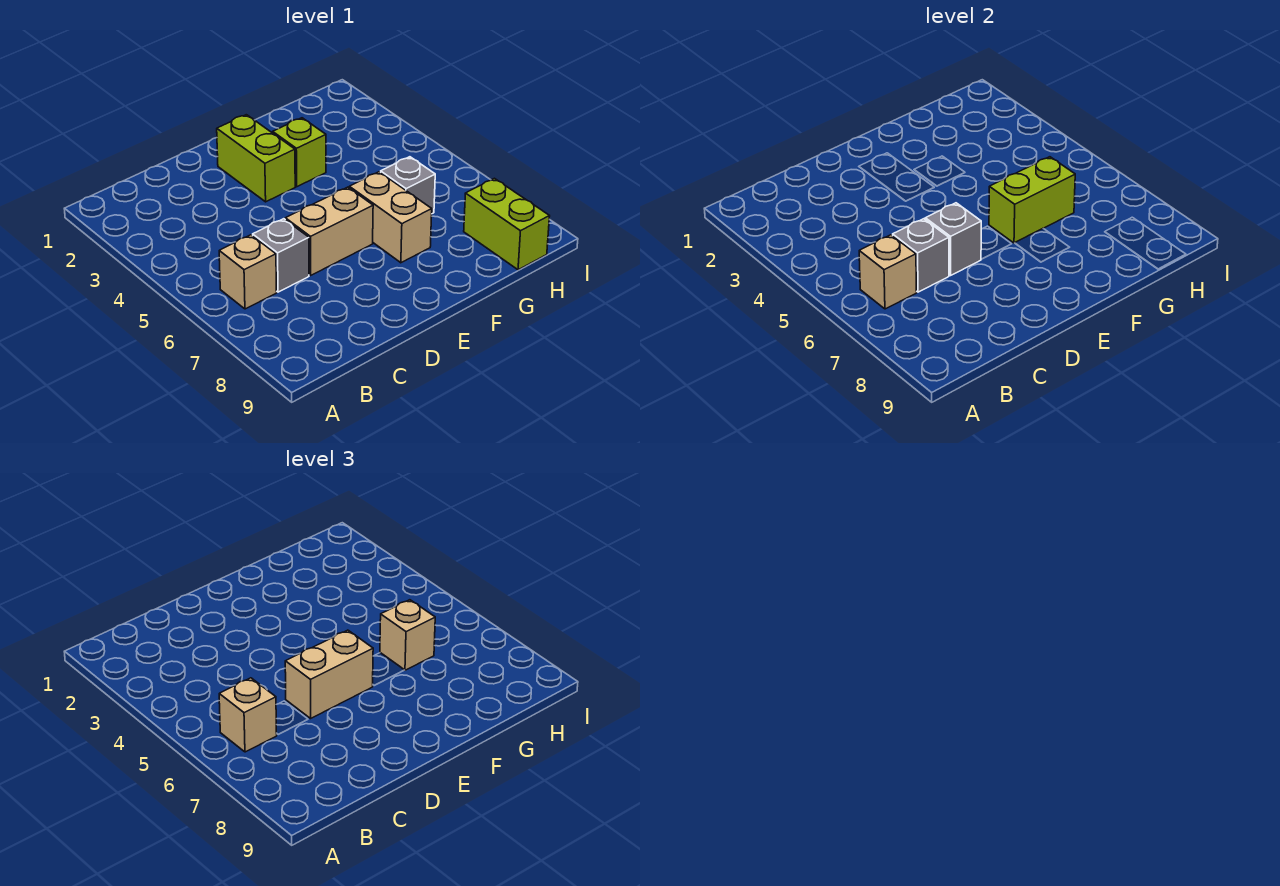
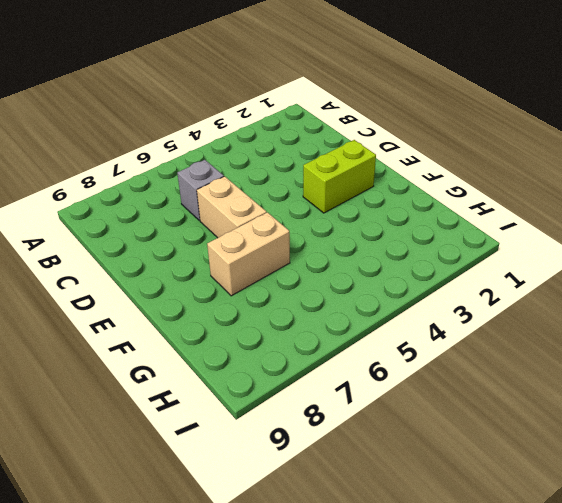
none -> tan brick B6 level 1
none -> lime brick F3 level 1
none -> grey brick G6 level 1

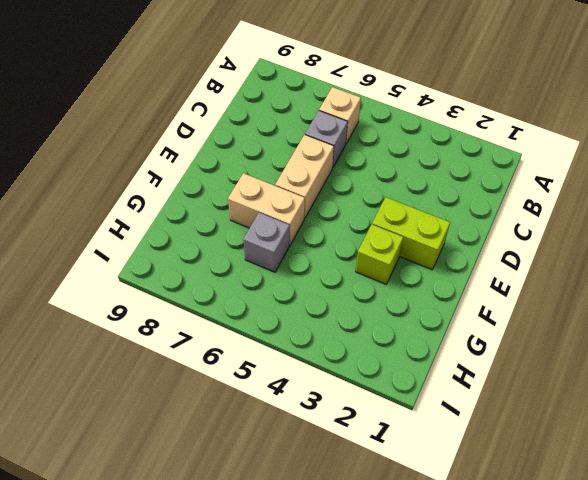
none -> lime brick H8:H9 level 1
none -> tan brick B6 level 2
none -> grey brick C6 level 2

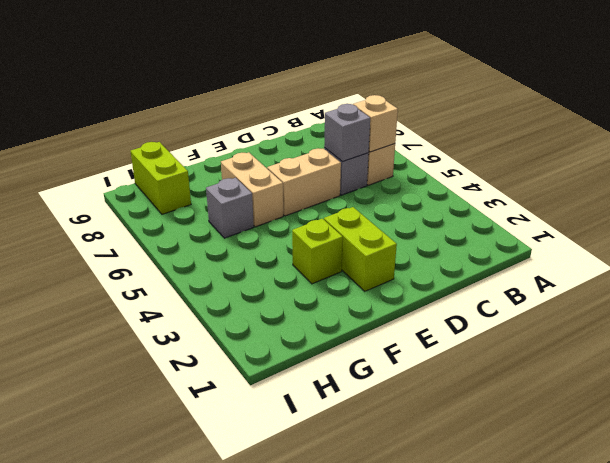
none -> grey brick D6 level 2
none -> lime brick F6:G6 level 2
none -> tan brick B6 level 3

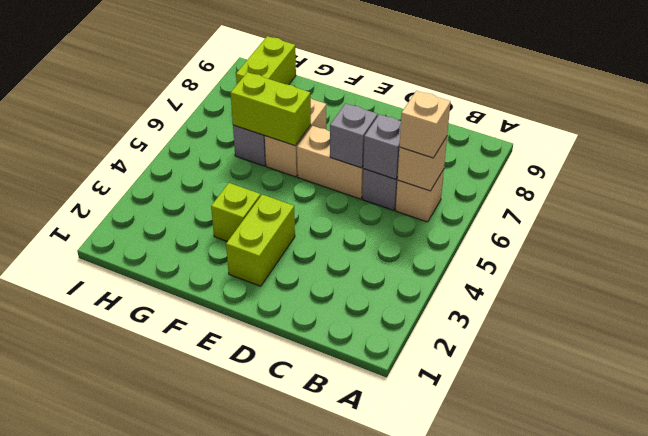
none -> tan brick D6:E6 level 3
none -> tan brick G6 level 3

